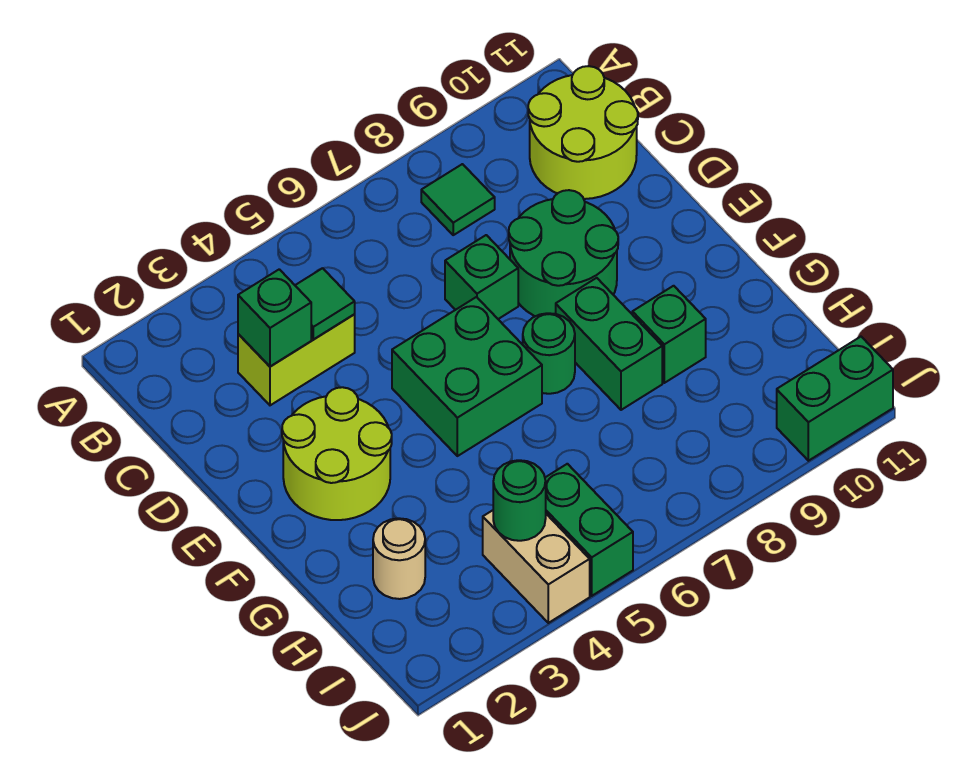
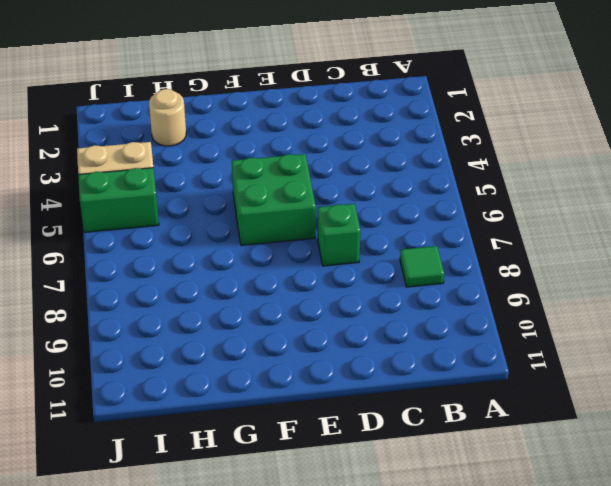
none -> lime round brick B10:C11 level 1
none -> lime brick C3:C4 level 1
none -> green round brick D8:E9 level 1

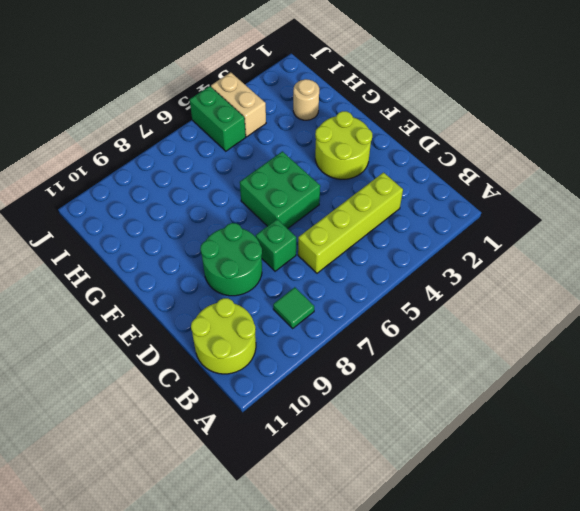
lime brick C3:C6 level 1 -> lime brick C3:C4 level 1
none -> green round brick F7 level 1
none -> green brick F8:G8 level 1
none -> green brick G9 level 1

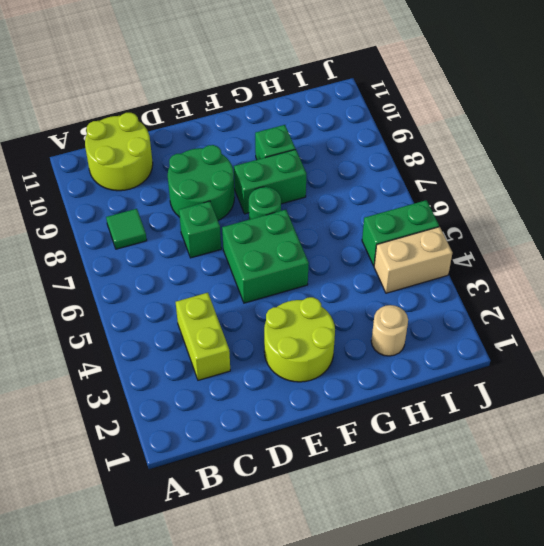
none -> green brick J10:J11 level 1
none -> green brick C3 level 2
none -> green tile C4 level 2

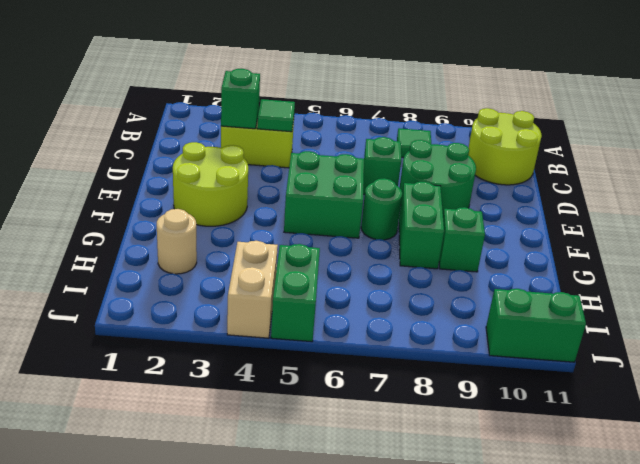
none -> green round brick I4 level 2

